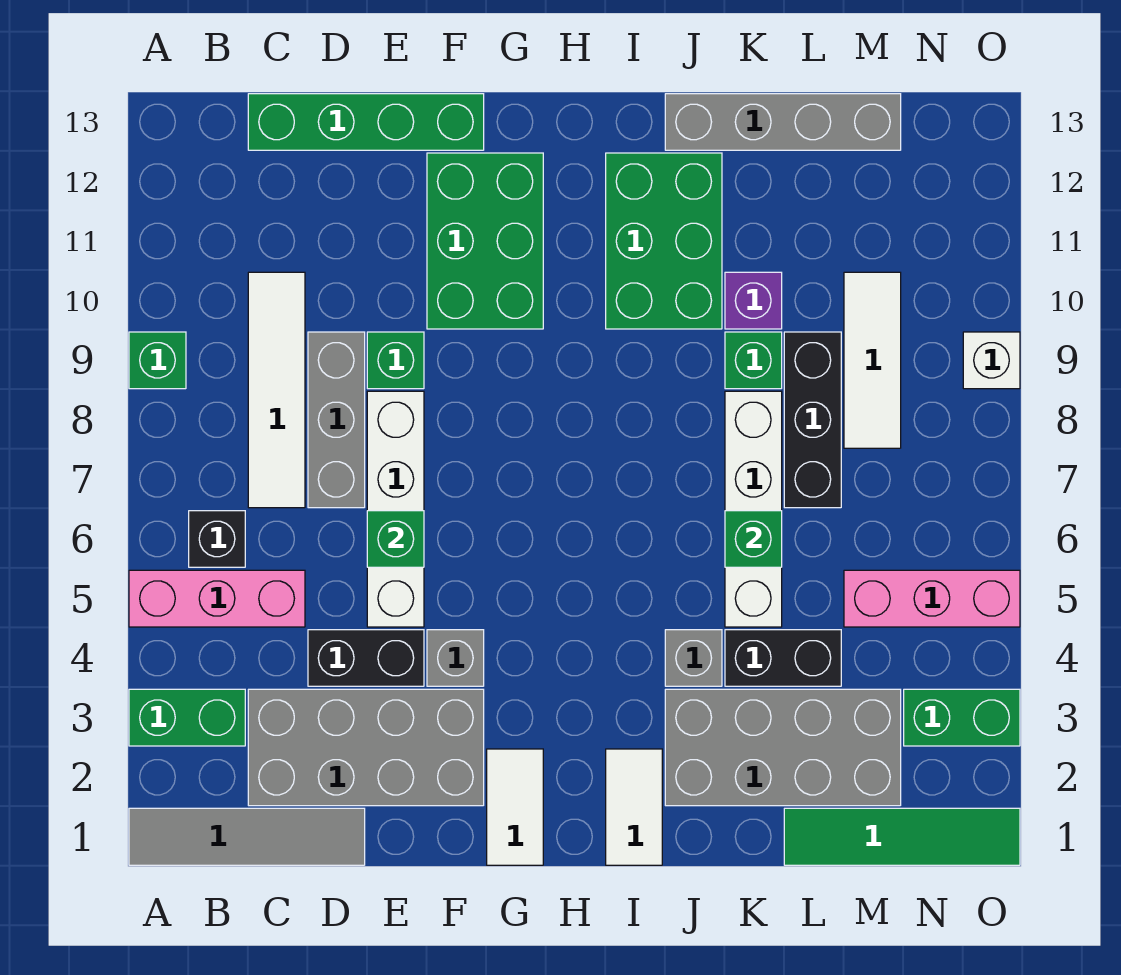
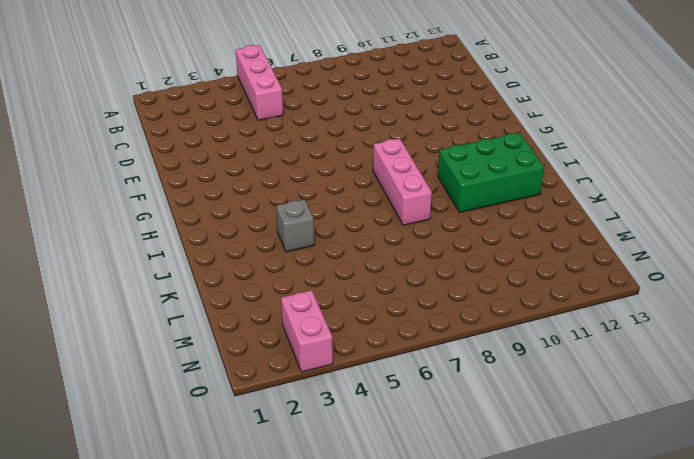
pink brick H8:J8 level 1 -> pink brick M5:O5 level 1
pink brick N3:O3 level 1 -> green brick N3:O3 level 1
none -> grey tile A1:D1 level 1
none -> green brick A3:B3 level 1
none -> green brick A9 level 1
none -> black brick B6 level 1

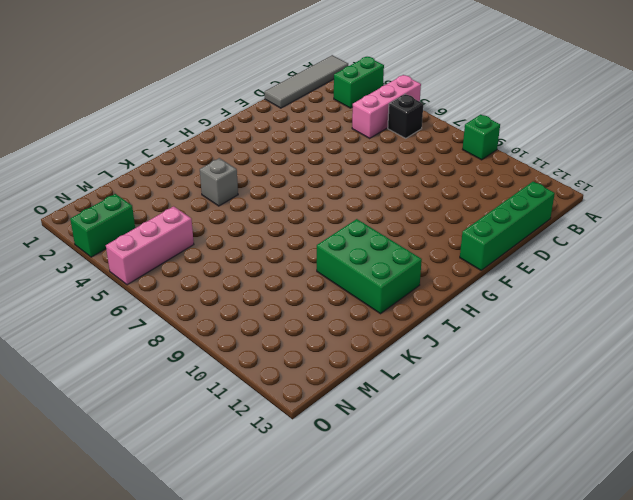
none -> grey brick C2:F3 level 1
none -> white tile C7:C10 level 1
none -> black brick D4:E4 level 1
none -> grey brick D7:D9 level 1

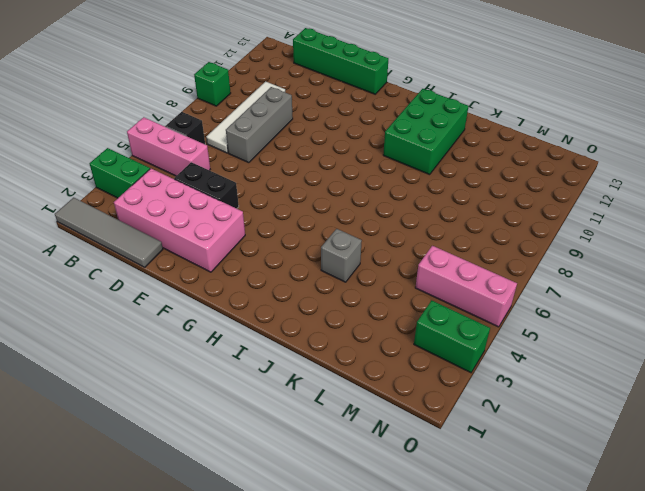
pink brick C2:F3 level 1 -> grey brick C2:F3 level 1
none -> white brick E5:E8 level 1
none -> green brick E9 level 1
none -> grey brick F4 level 1
none -> green brick F10:G12 level 1

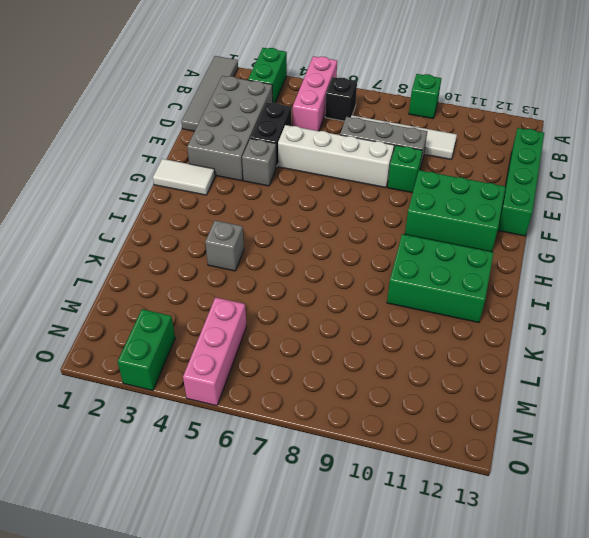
none -> white tile I1:I2 level 1
none -> grey brick J2:M3 level 1
none -> grey brick J13:M13 level 1
none -> black brick K4:L4 level 1

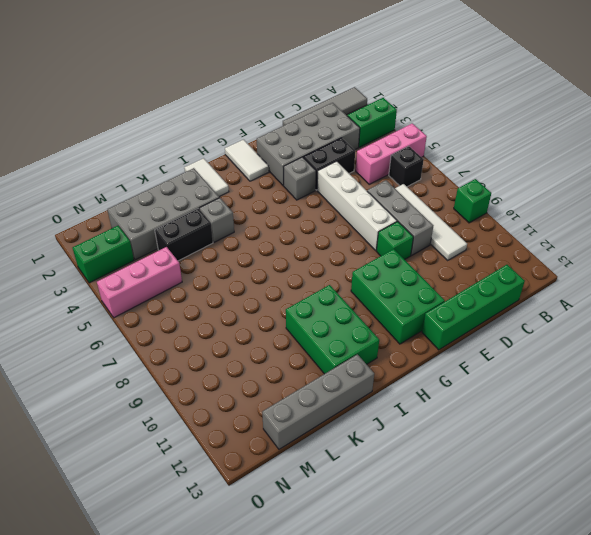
none -> white brick K5:K8 level 1
none -> green brick K9 level 1
none -> purple brick K10 level 1
none -> green tile L1:O1 level 1

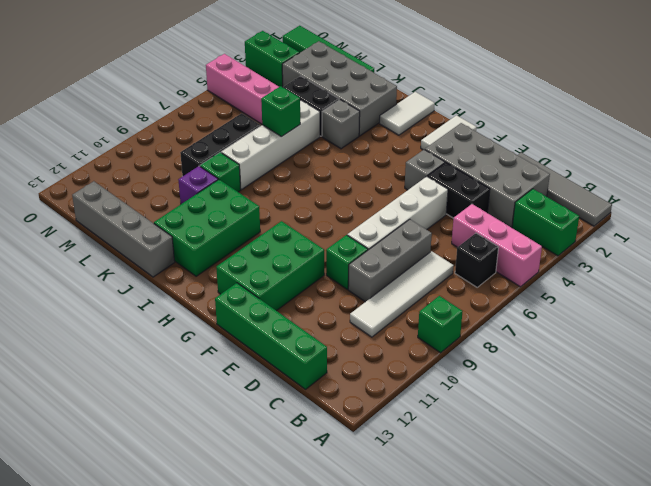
none -> white tile M8:M10 level 1
none -> white brick O9 level 1
none -> green brick E6 level 2

